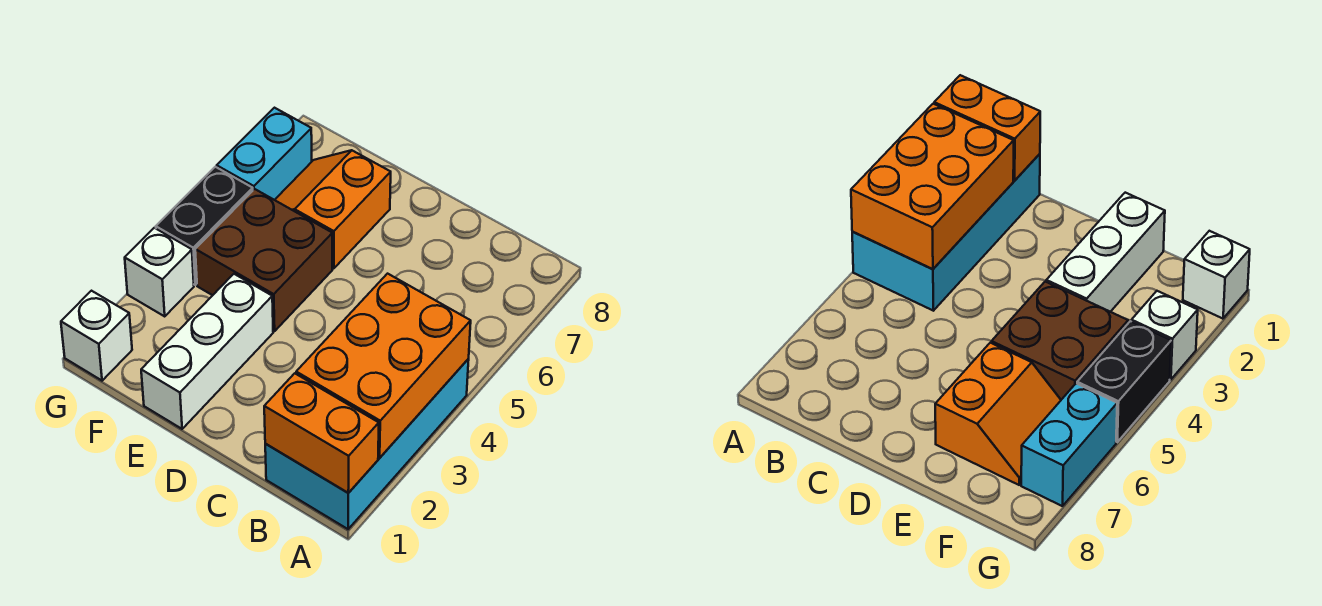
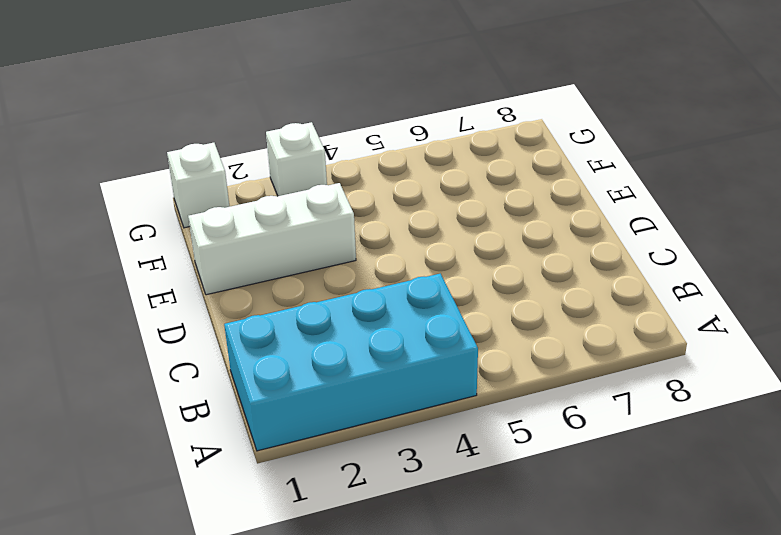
none -> brown brick E4:F5 level 1
none -> orange slope E6:F7 level 1 top E

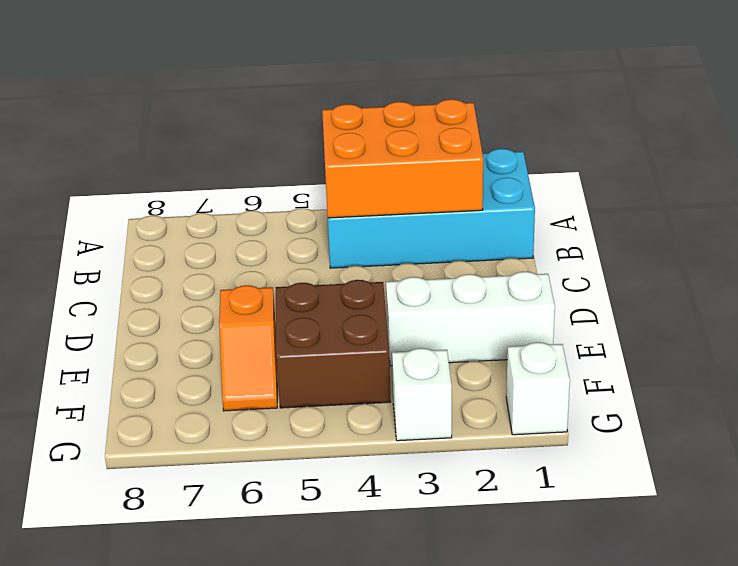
orange slope E6:F6 level 1 top E -> orange slope E6:F7 level 1 top E
none -> black brick G4:G5 level 1
none -> cyan brick G6:G7 level 1

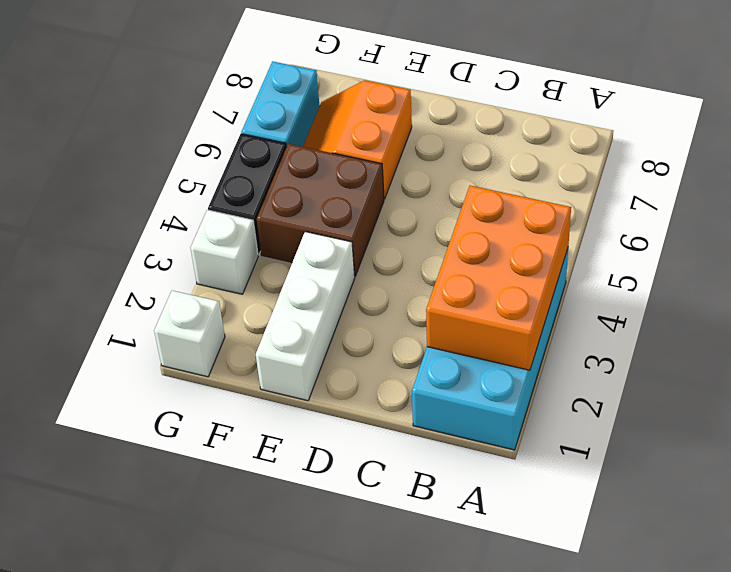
none -> orange brick A1:B1 level 2

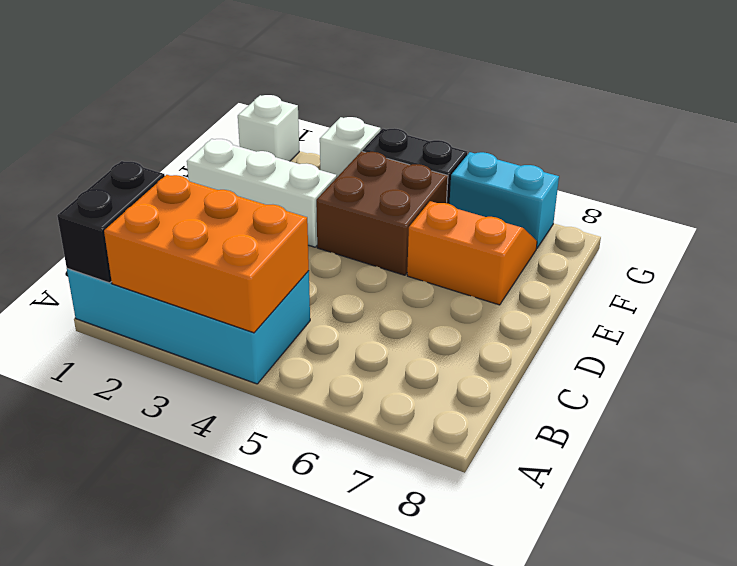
black brick A1:B1 level 2 -> orange brick A1:B1 level 2

